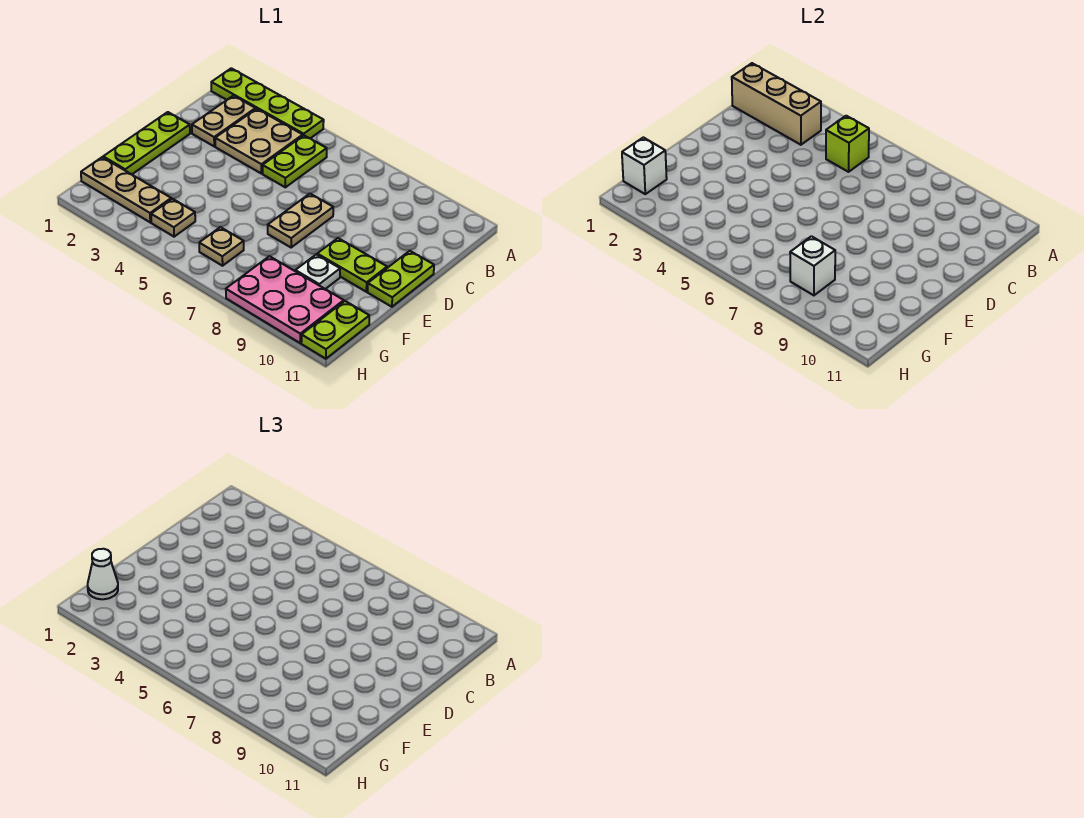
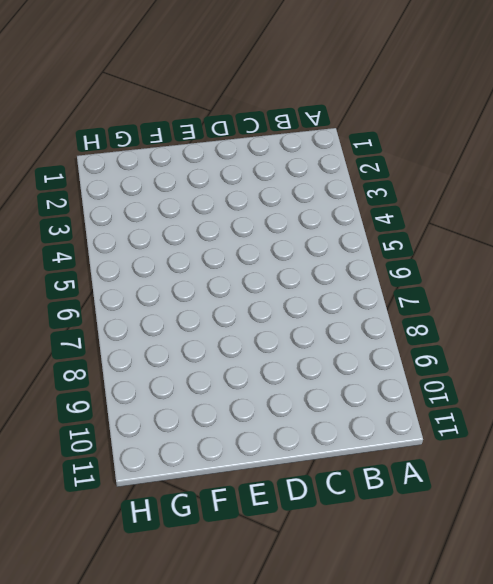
none -> lime plate A1:A4 level 1
none -> tan plate B2:C2 level 1
none -> tan plate B3:C4 level 1

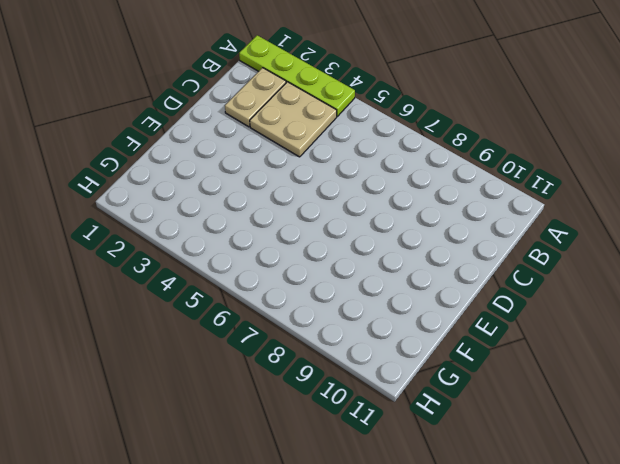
none -> lime plate B5:C5 level 1
none -> lime plate D1:F1 level 1
none -> tan plate D7:E7 level 1

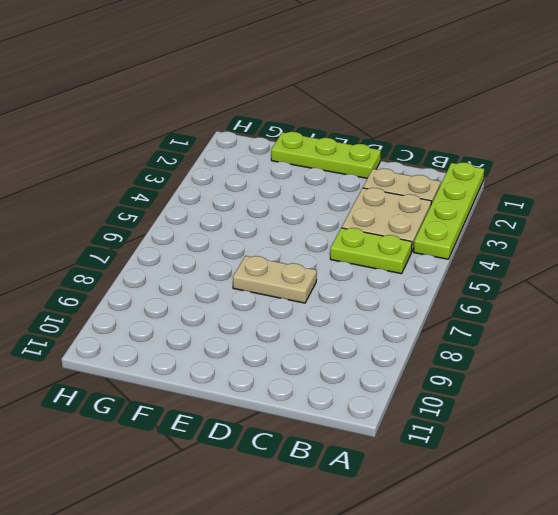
none -> lime plate D11:E11 level 1
none -> lime plate E9:E10 level 1
none -> white plate F9 level 1

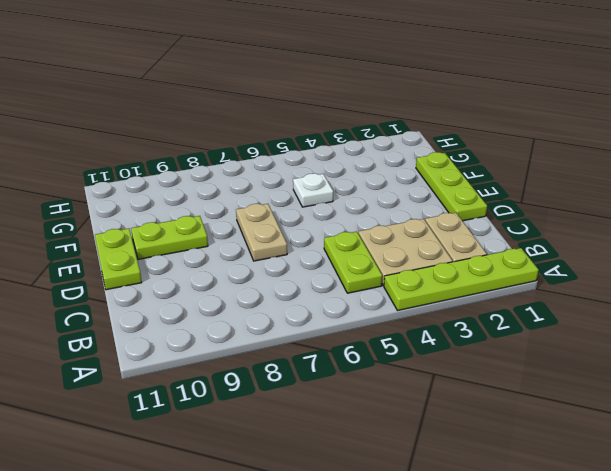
white plate F5 level 1 -> white plate F9 level 1
none -> tan plate G1:G3 level 1
none -> tan plate G4 level 1
none -> tan plate G6 level 1

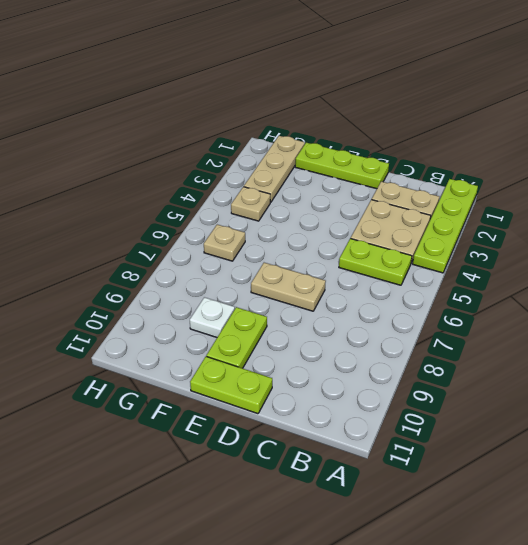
none -> pink plate G8:H10 level 1
none -> lime plate G11:H11 level 1
none -> tan brick B1:B3 level 2

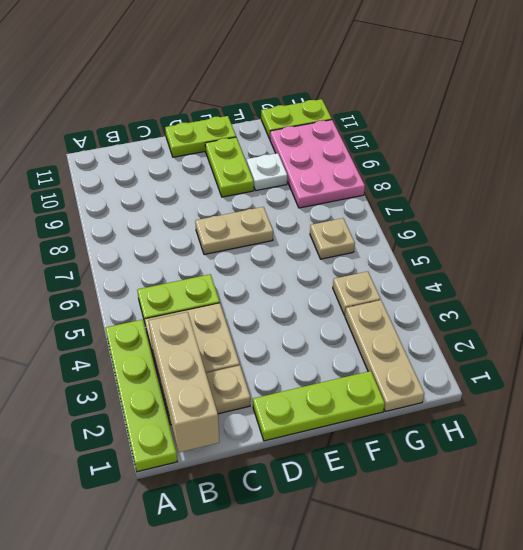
none -> lime brick B5 level 2
none -> white brick G1 level 2
none -> white brick G8 level 2

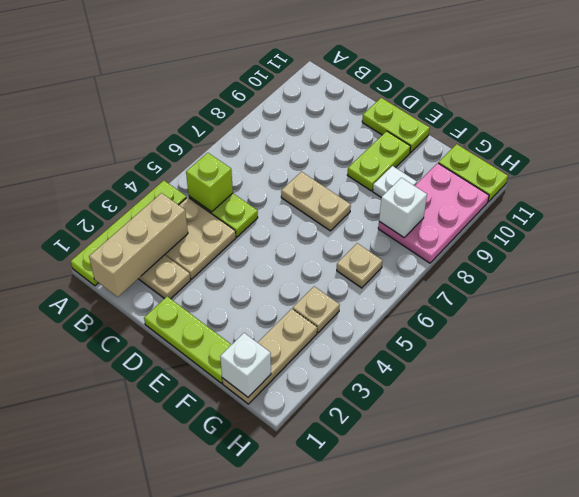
none -> white cone G1 level 3

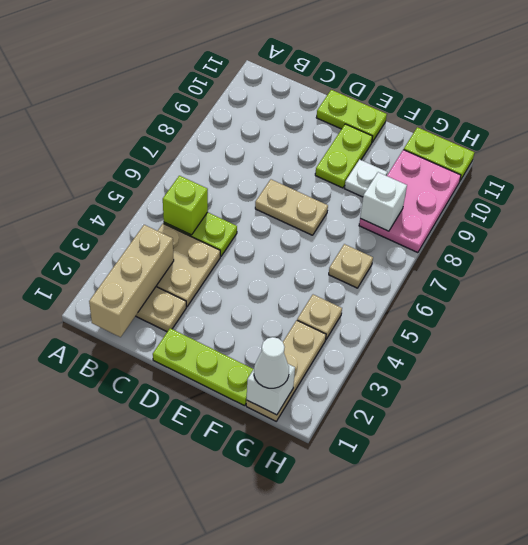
none -> lime plate A1:A4 level 1

